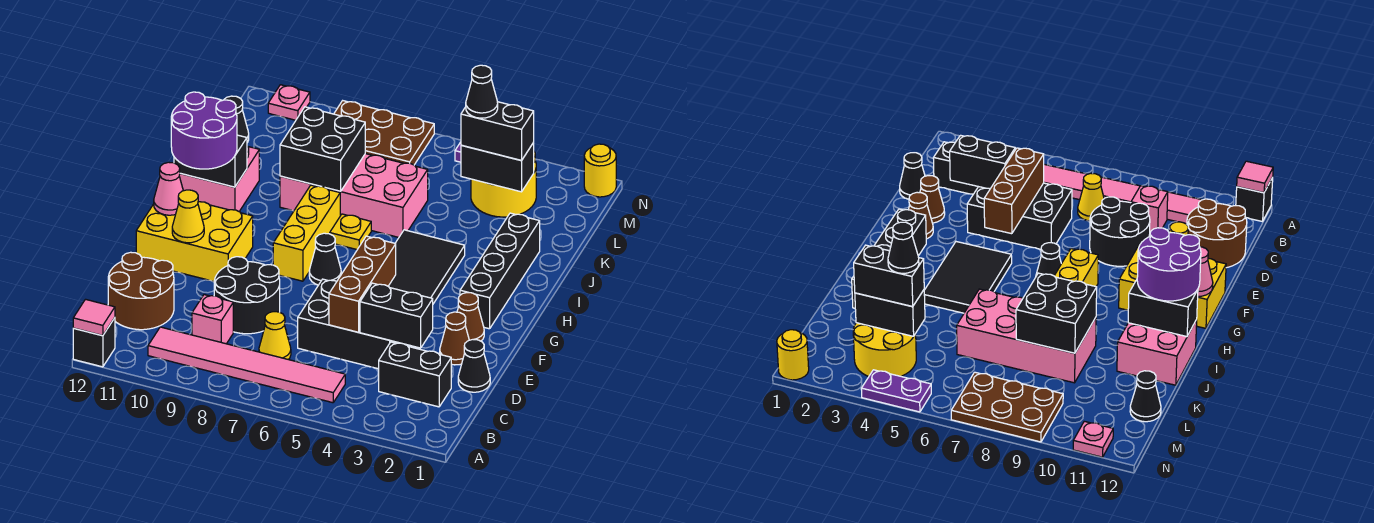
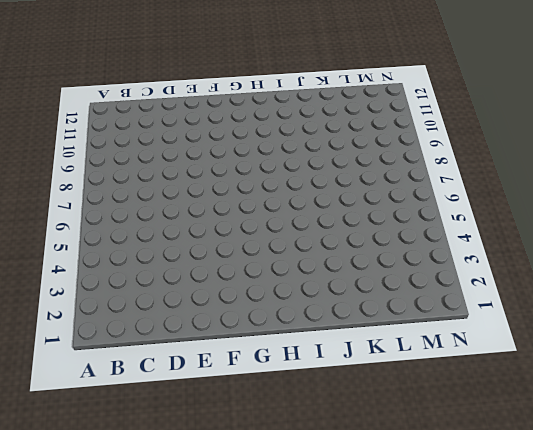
none -> black brick A12 level 1
none -> pink tile B5:B10 level 1
none -> black brick C2:C3 level 1
none -> yellow cone C7 level 1

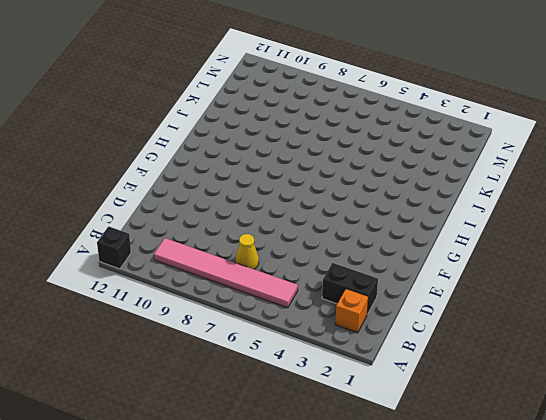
orange brick B2 level 1 -> none
none -> pink brick C9 level 1
none -> brown round brick C11:D12 level 1
none -> black cone D1 level 1
none -> black brick D4:E6 level 1

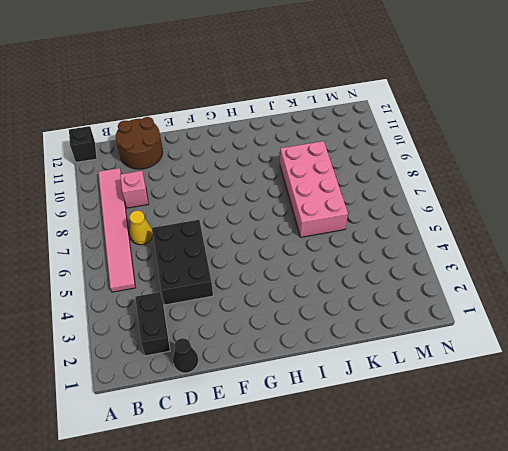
none -> black round brick D8:E9 level 1
none -> brown cone E2 level 1
none -> brown cone F2 level 1
none -> yellow brick F10:G12 level 1

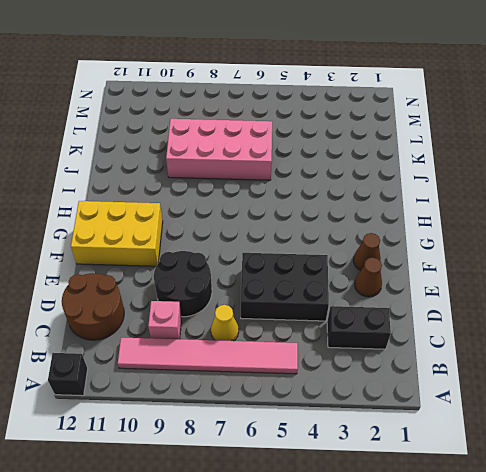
none -> black cone D1 level 1
none -> black brick G2:J2 level 1
none -> black tile G4:I5 level 1
none -> black cone G7 level 1

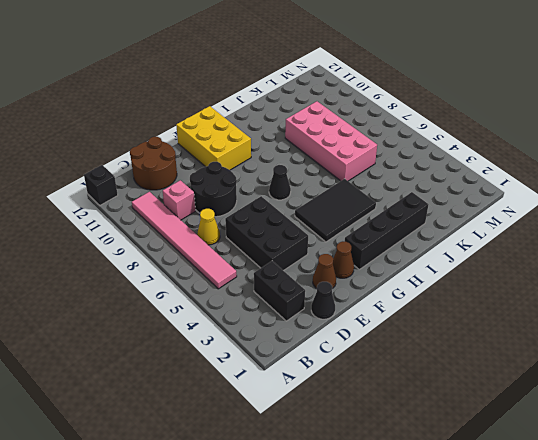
none -> yellow brick G8:I8 level 1
none -> yellow plate I7 level 1
none -> pink brick I11:J12 level 1
none -> yellow round brick L3:M4 level 1

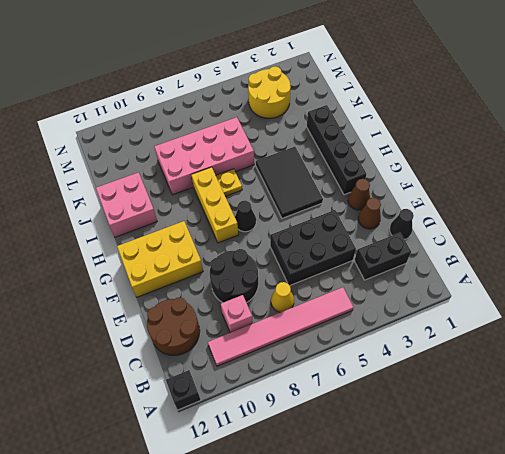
none -> black cone L12 level 1
none -> brown plate M7:N9 level 1
none -> yellow round brick N1 level 1
none -> purple plate N4:N5 level 1

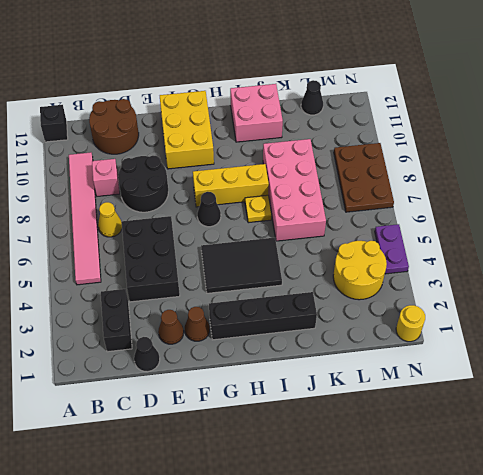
none -> pink plate N11 level 1
none -> pink tile A12 level 2
none -> black brick D3:D4 level 2
none -> brown brick D5:F5 level 2

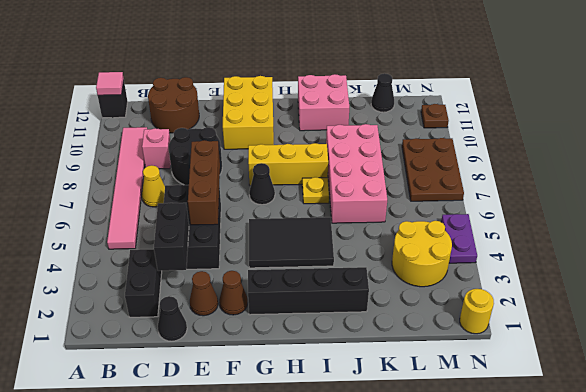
brown brick E5:E7 level 2 -> brown brick D5:F5 level 2
brown plate N11 level 1 -> pink plate N11 level 1
none -> yellow cone F11 level 2
none -> pink cone G12 level 2
none -> black brick I11:I12 level 2
none -> black brick J8:K9 level 2

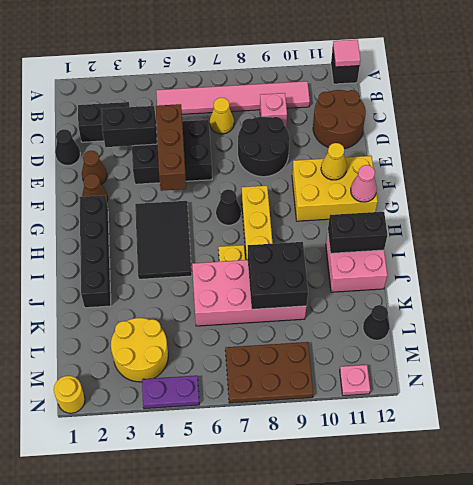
none -> black brick L3:L4 level 2
none -> purple round brick H11:I12 level 3
none -> black brick L3:L4 level 3
none -> black cone L4 level 4

